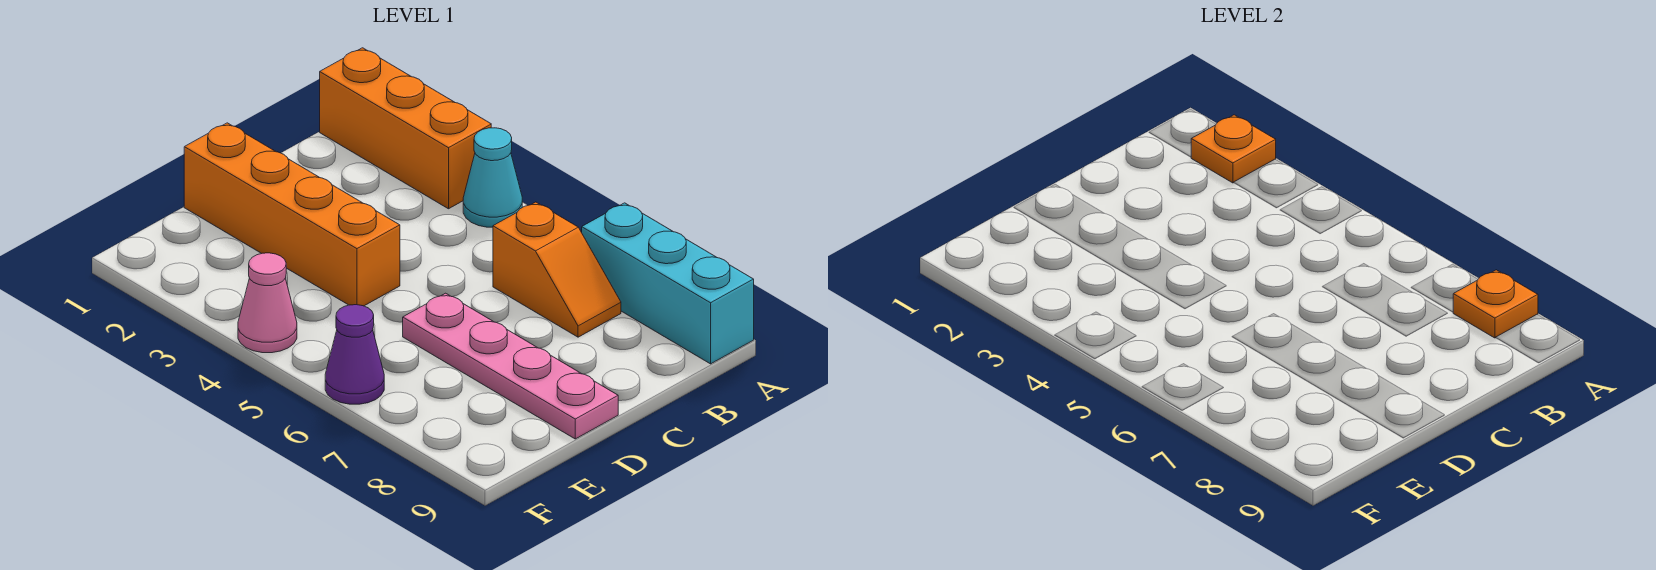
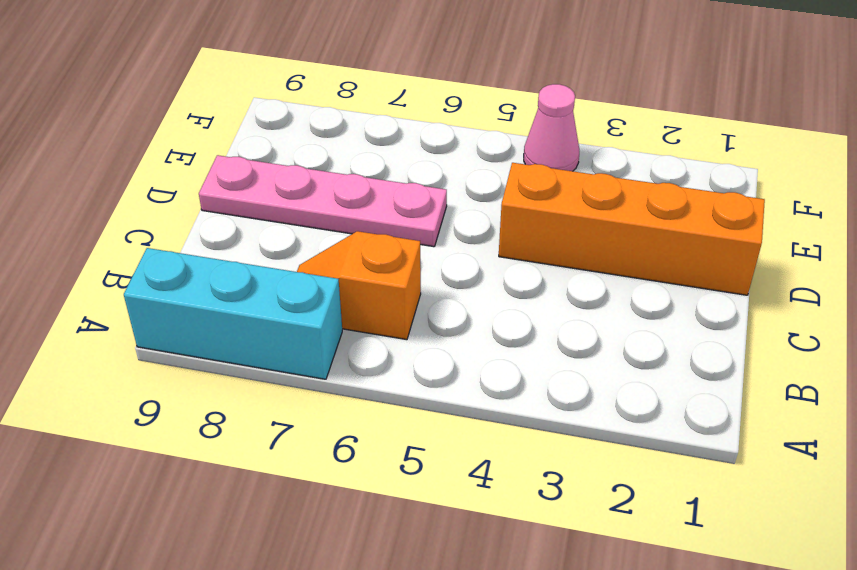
none -> orange brick A1:A3 level 1
none -> cyan cone A4 level 1

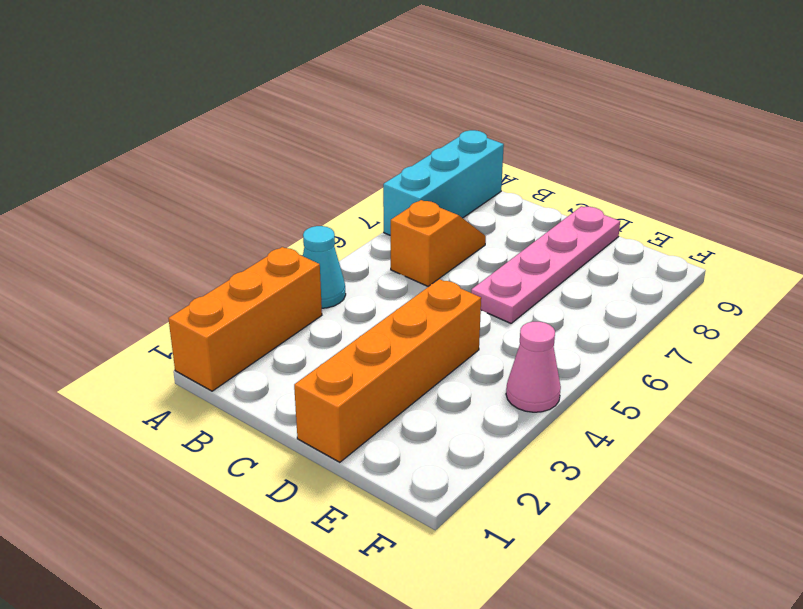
none -> purple cone F6 level 1
none -> orange plate A2 level 2

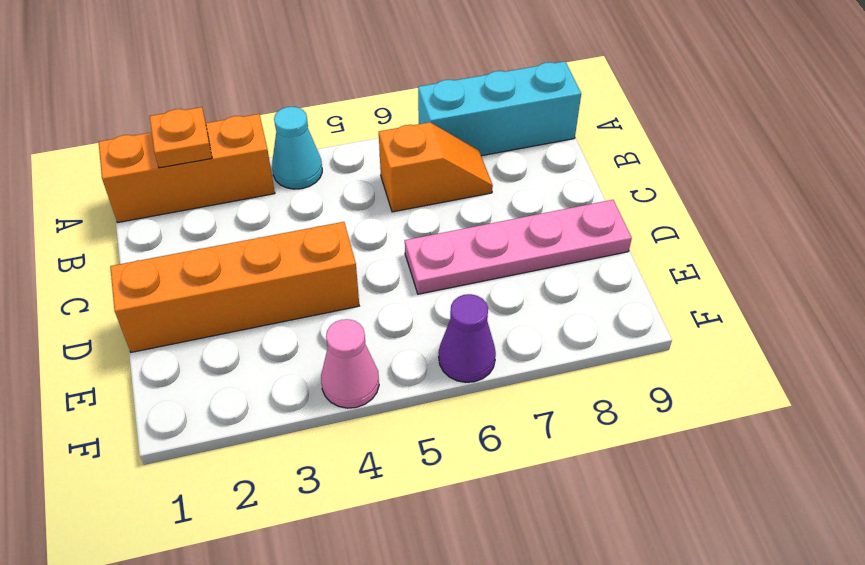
none -> orange plate A8 level 2

